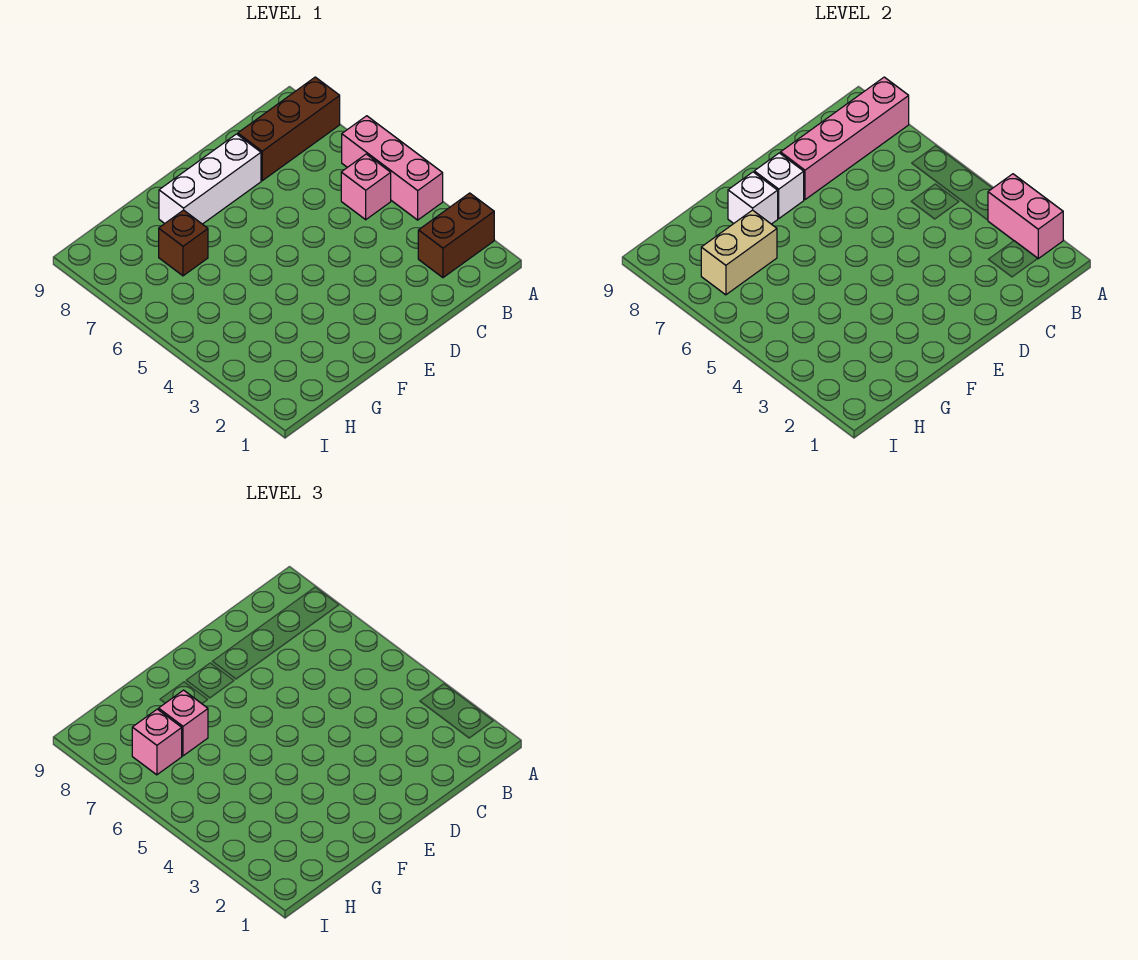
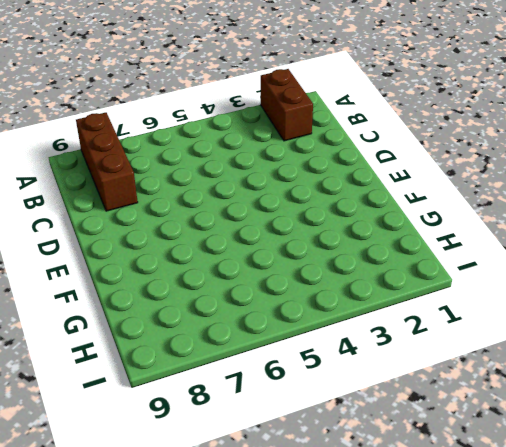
none -> pink brick A4:A6 level 1
none -> pink brick B5 level 1
none -> white brick D8:F8 level 1

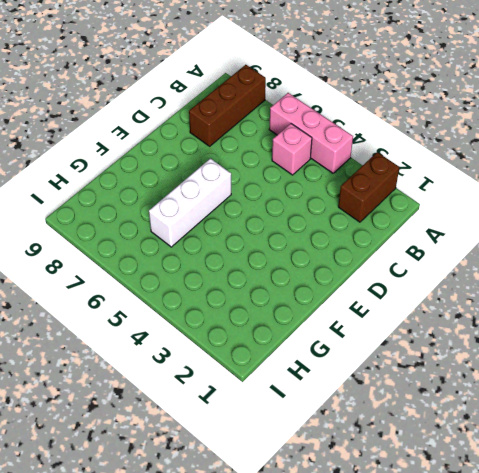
white brick E6:G6 level 1 -> white brick D8:F8 level 1
none -> brown brick G7 level 1
none -> pink brick A2:A3 level 2
none -> pink brick A8:D8 level 2

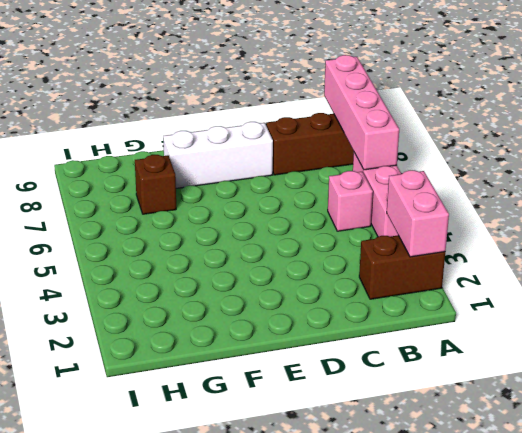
pink brick A6:A9 level 2 -> pink brick A8:D8 level 2
none -> white brick E8 level 2
none -> white brick F8 level 2
none -> tan brick G7:H7 level 2

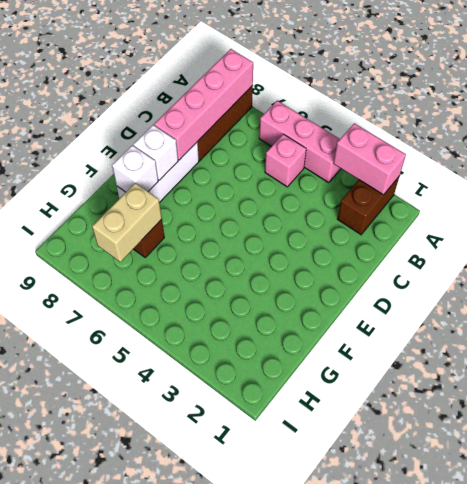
none -> pink brick G7 level 3
none -> pink brick H7 level 3

